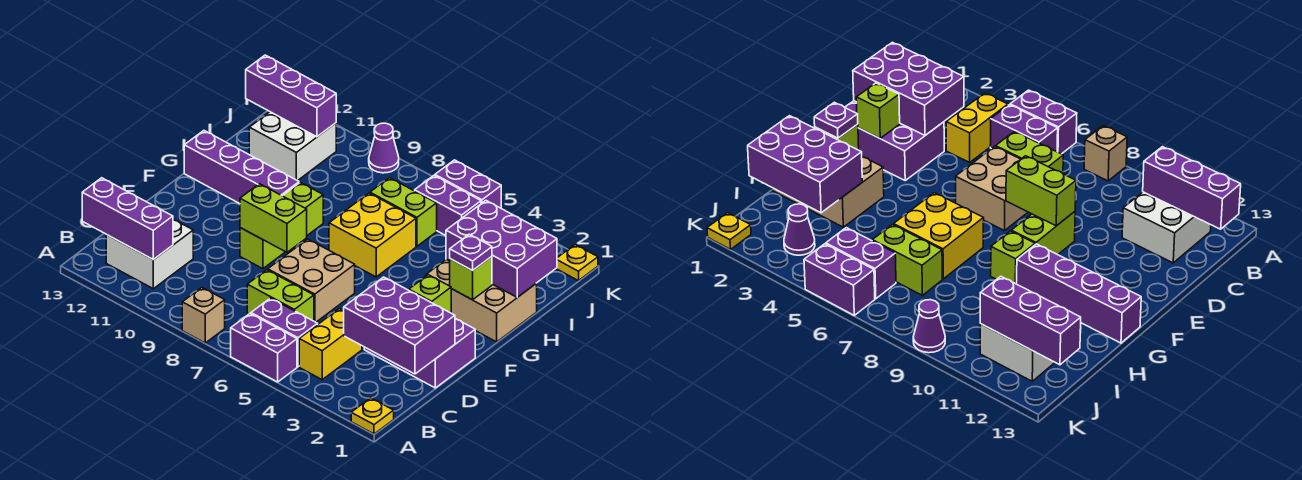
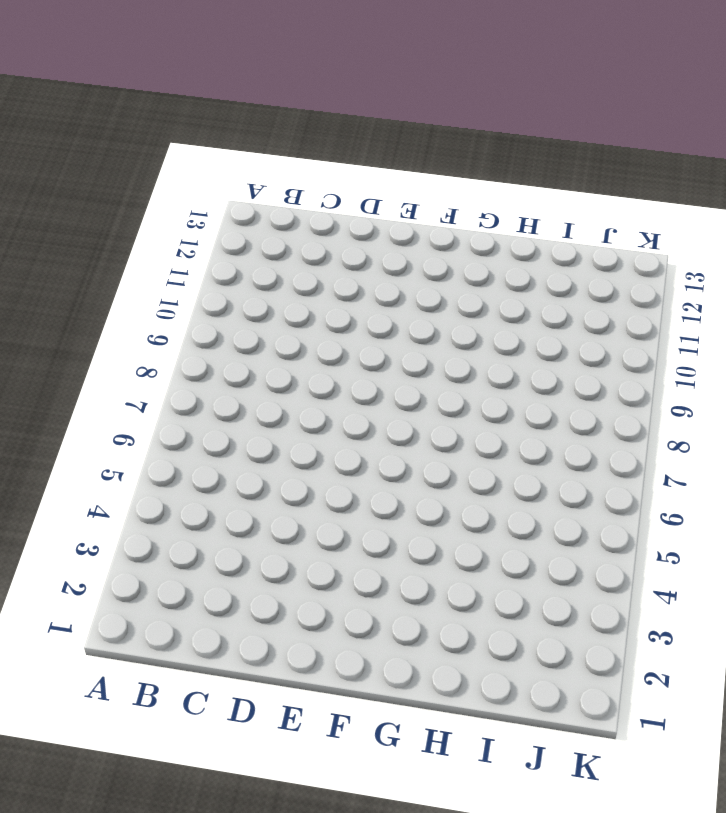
none -> yellow plate A1 level 1
none -> purple brick A5:A6 level 1
none -> tan brick A8 level 1

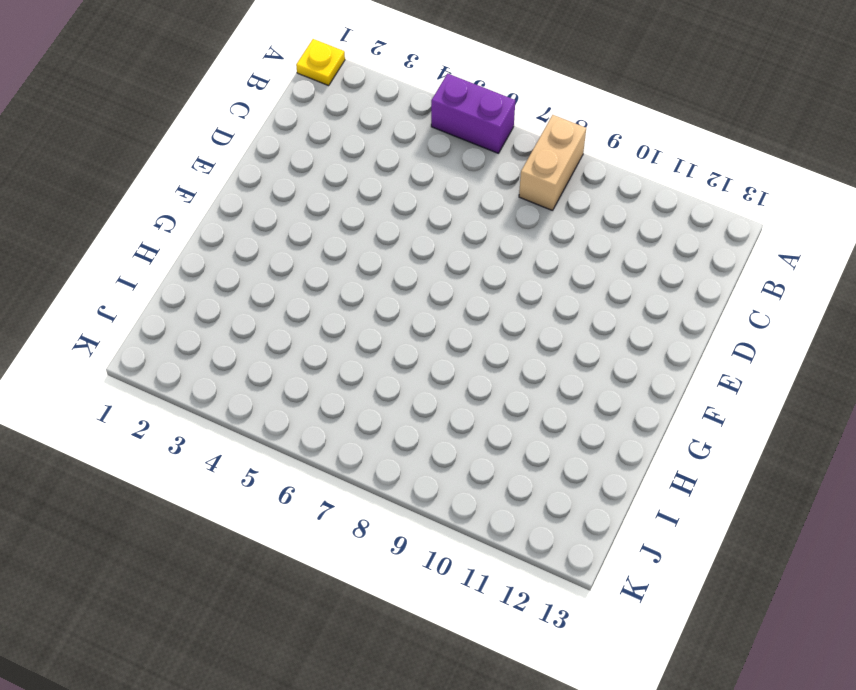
tan brick A8:B8 level 1 -> tan brick A8 level 1
none -> yellow brick B4:C4 level 1
none -> purple brick B5:B6 level 1
none -> white brick B11:C12 level 1

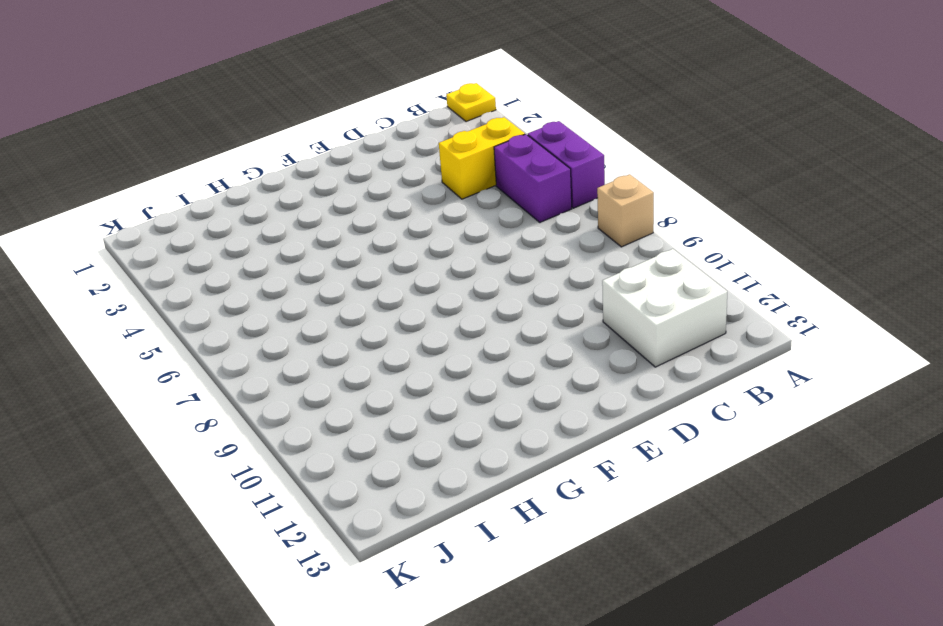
none -> lime brick C6:C7 level 1
none -> purple brick D1:E3 level 1
none -> tan brick D6:E7 level 1

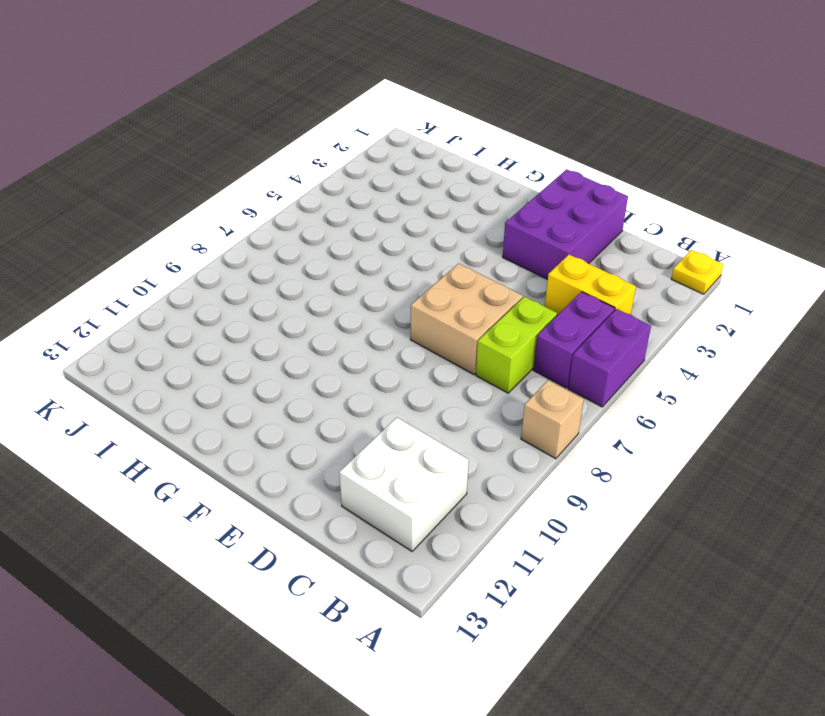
none -> lime brick E9:F9 level 1
none -> tan brick G1:H3 level 1
none -> yellow brick G6:H7 level 1

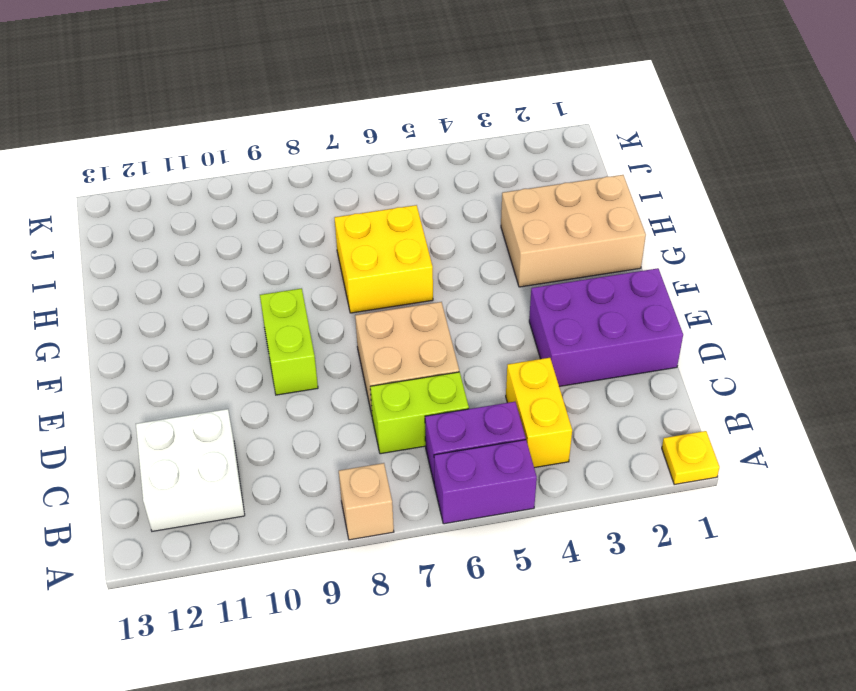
none -> lime brick G9 level 1
none -> purple brick G10:G13 level 1
none -> lime brick I6:I7 level 1

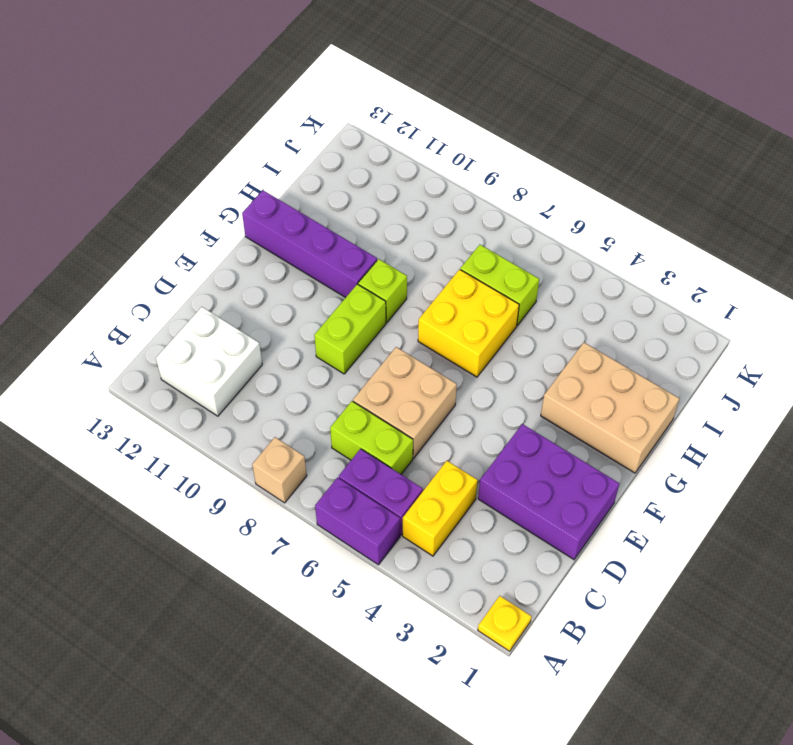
none -> white brick I11:J12 level 1
none -> purple cone J3 level 1
none -> purple brick J5:J6 level 1

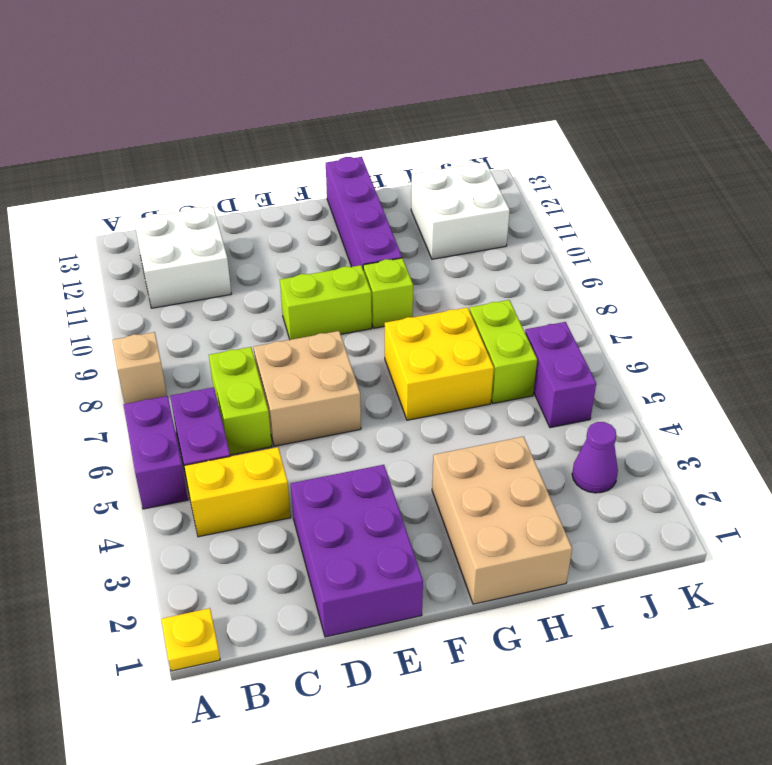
none -> yellow plate K1 level 1
none -> purple brick K5:K6 level 1
none -> purple cone K9 level 1

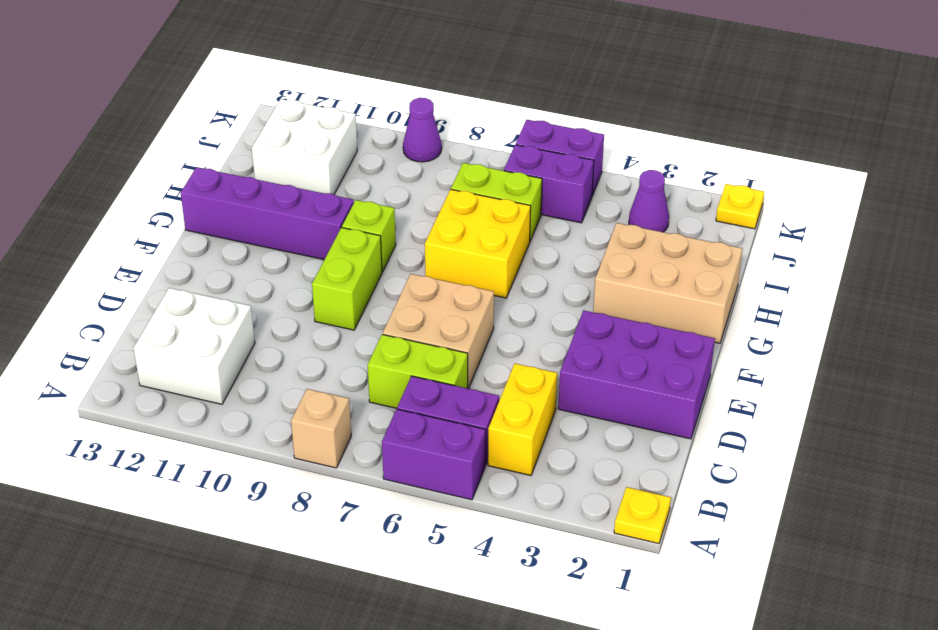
none -> purple brick B11:B13 level 2
none -> purple brick C1:D3 level 2
none -> lime brick E2 level 2

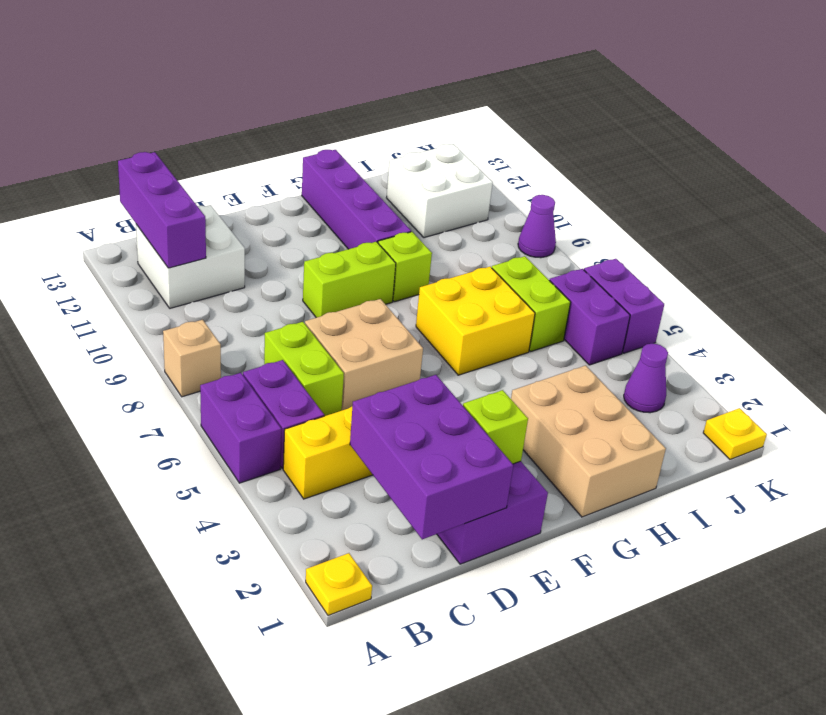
none -> lime brick E8:E9 level 2
none -> lime brick G2 level 2
none -> purple brick H1:I3 level 2

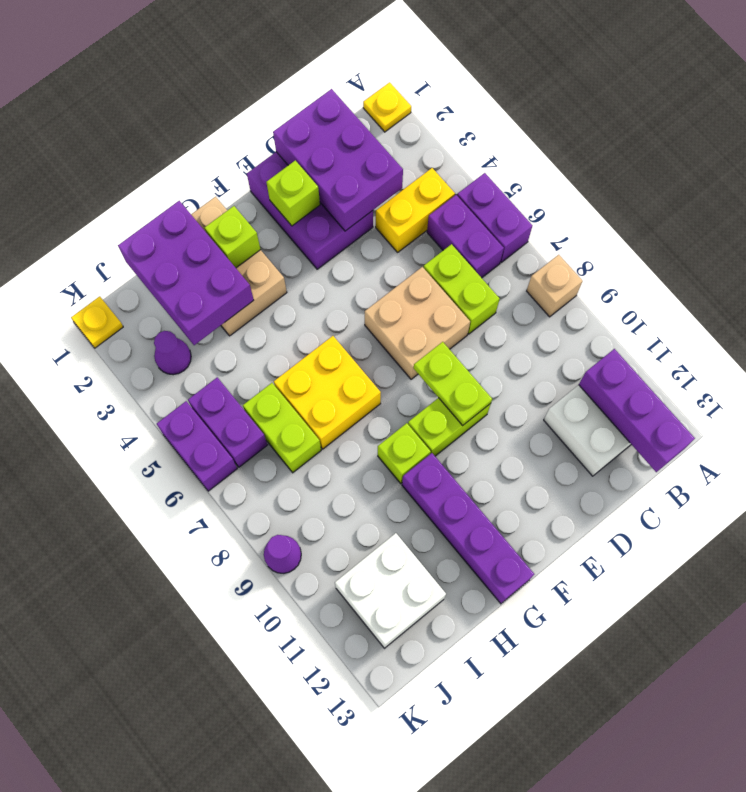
lime plate E8:E9 level 2 -> lime brick E8:E9 level 2
none -> purple brick J11:J13 level 2
none -> purple plate G2 level 3

